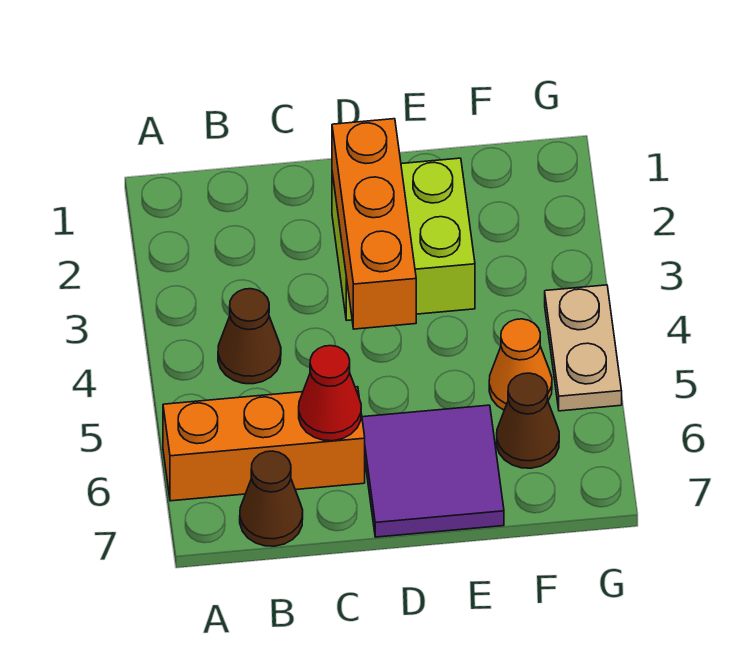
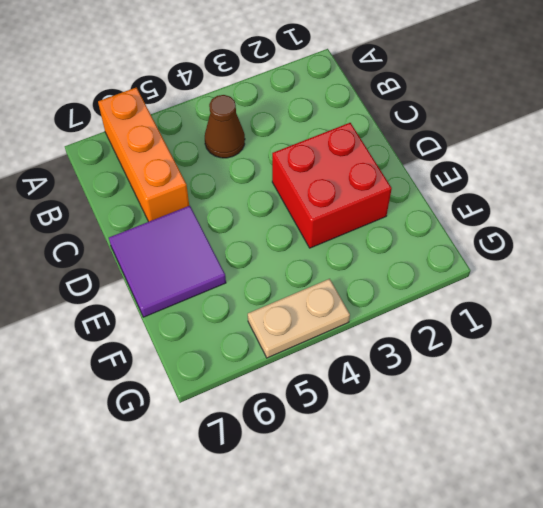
red brick D2:E3 level 1 -> lime brick D2:E3 level 1
none -> brown cone B7 level 1
none -> orange cone F5 level 1

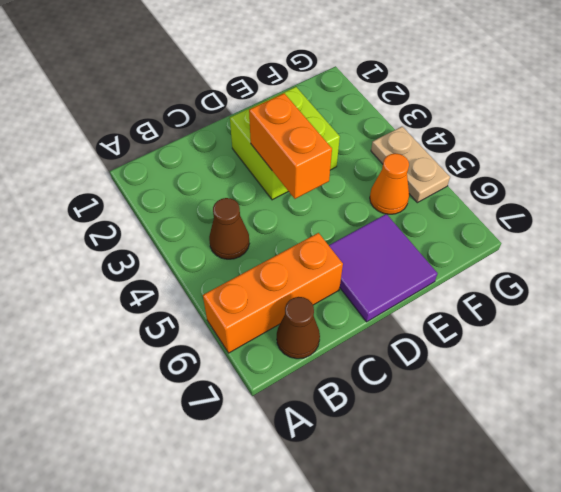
orange brick D3:D4 level 2 -> orange brick D2:D4 level 2
none -> brown cone F6 level 1
none -> red cone C6 level 2

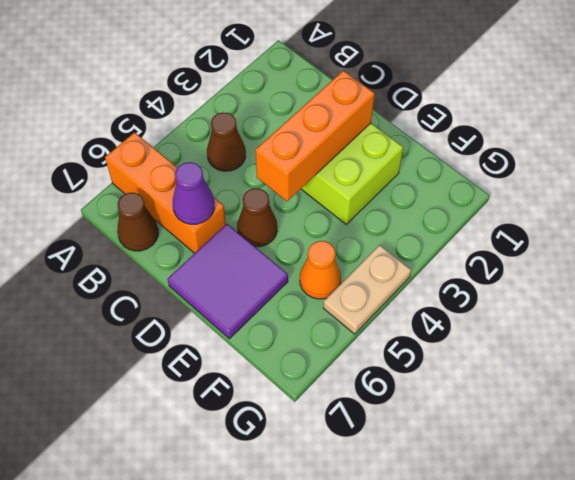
purple cone C6 level 2 -> red cone C6 level 2
brown cone D5 level 1 -> brown cone F6 level 1

